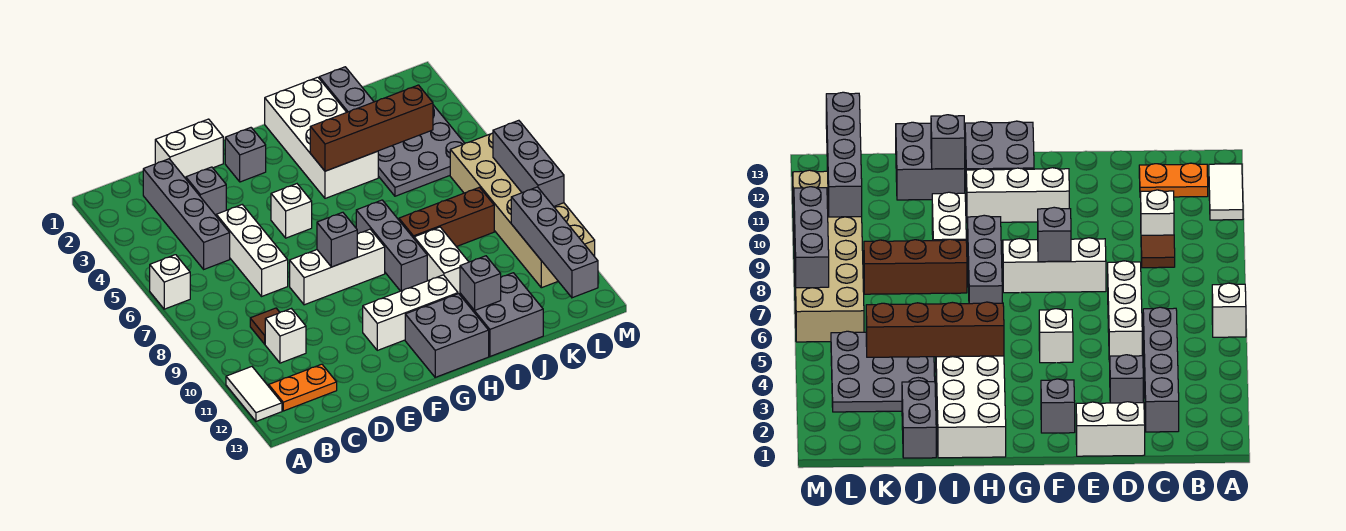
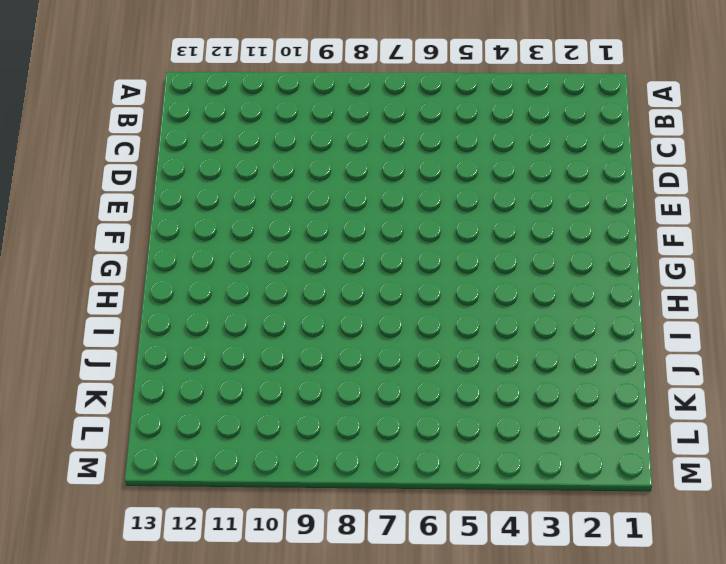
none -> white brick A6 level 1
none -> white tile A11:A12 level 1
none -> orange plate B12:C12 level 1

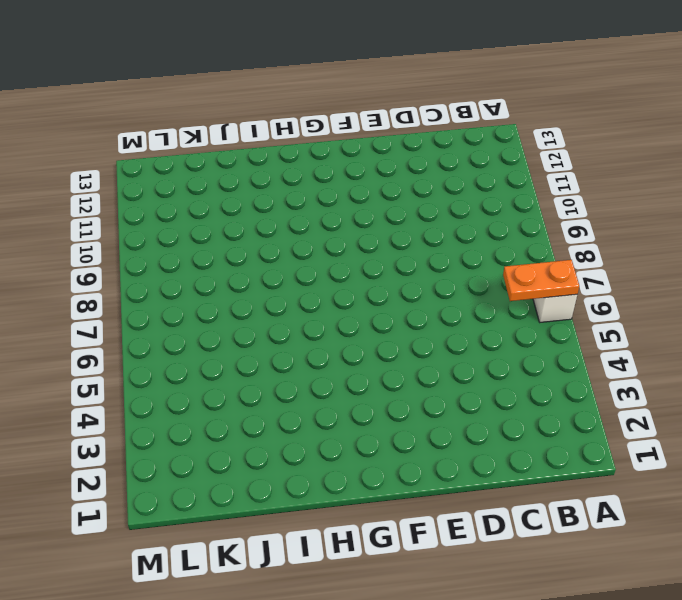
orange plate A6:B6 level 2 -> orange plate B12:C12 level 1
none -> white tile A11:A12 level 1
none -> grey brick C2:C5 level 1
none -> brown tile C9 level 1

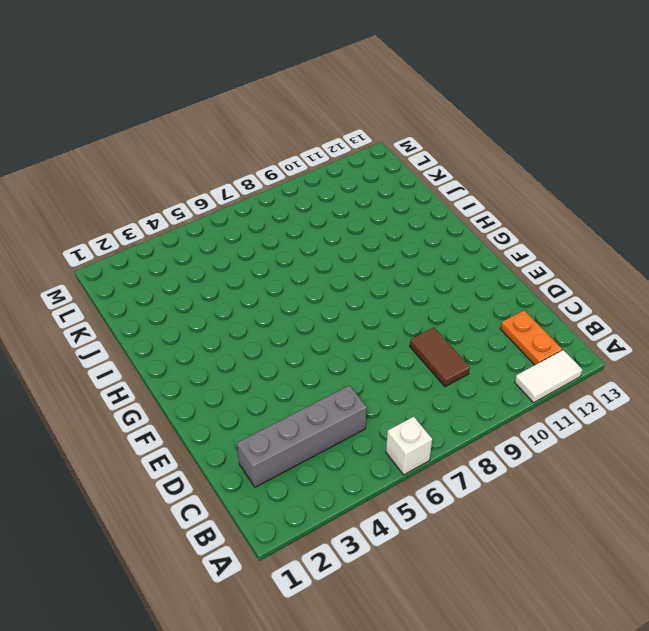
brown tile C9:D9 level 1 -> brown tile C9 level 1
none -> white brick C10 level 1
none -> white brick D1:E1 level 1
none -> grey brick D3 level 1

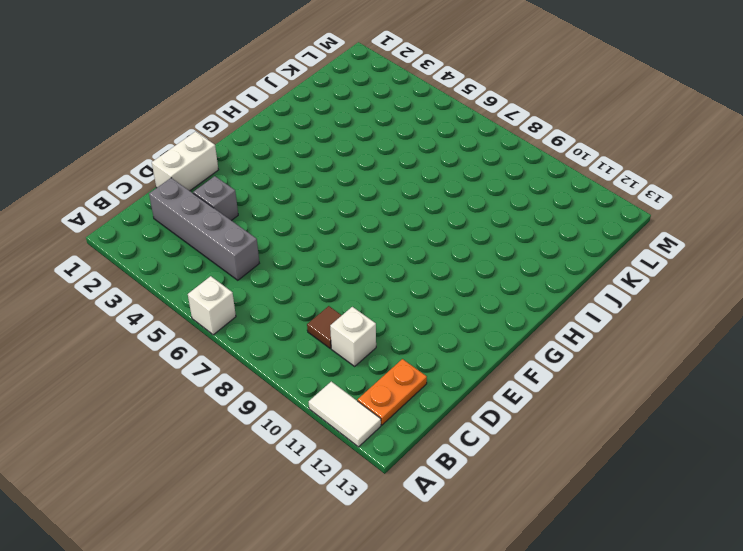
none -> white brick D5:D7 level 1
none -> white brick E8:G8 level 1
none -> grey brick F2 level 1

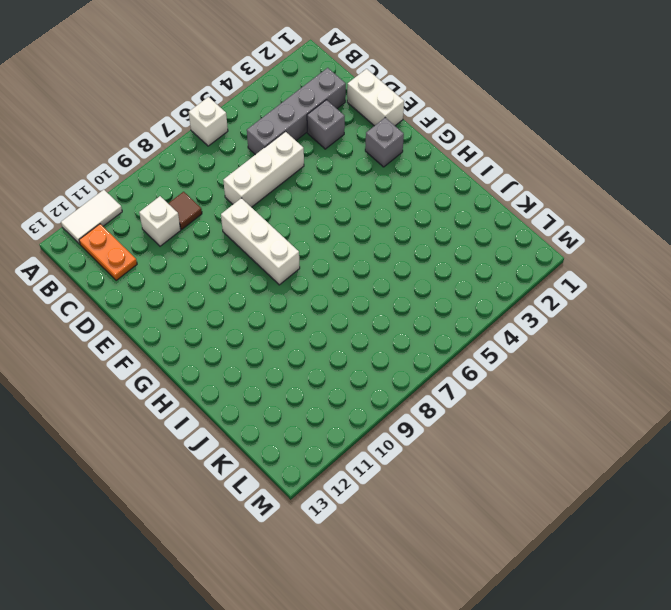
none -> white brick F5 level 1
none -> white brick F11:H11 level 1
none -> grey brick G12:H13 level 1

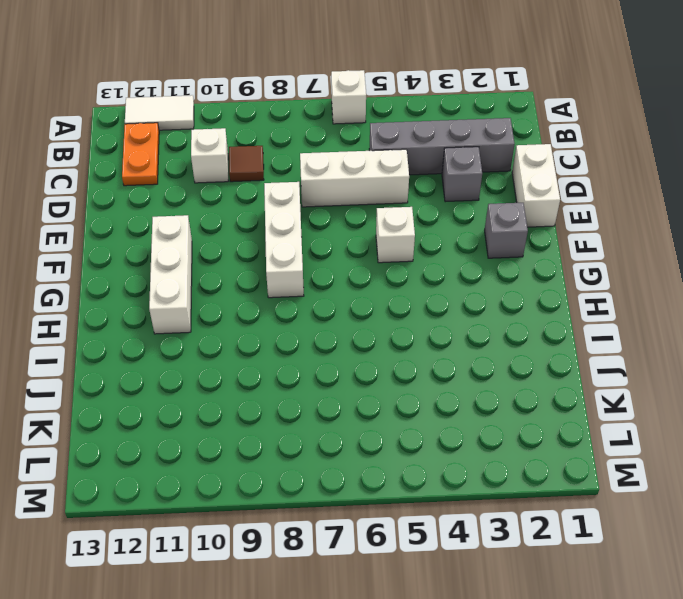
none -> grey brick G12:H13 level 1
none -> white brick H1:I4 level 1
none -> grey brick H7:H9 level 1

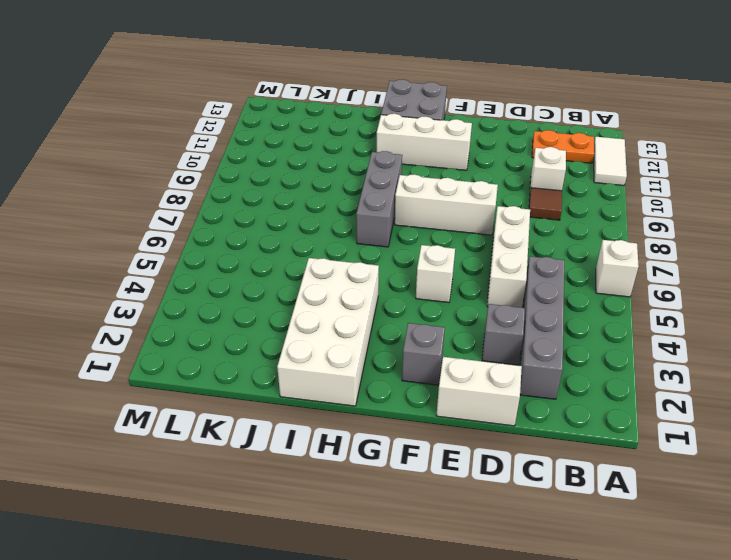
none -> brown brick I8:K8 level 1
none -> white brick I9:I10 level 1
none -> grey brick I12:J13 level 1

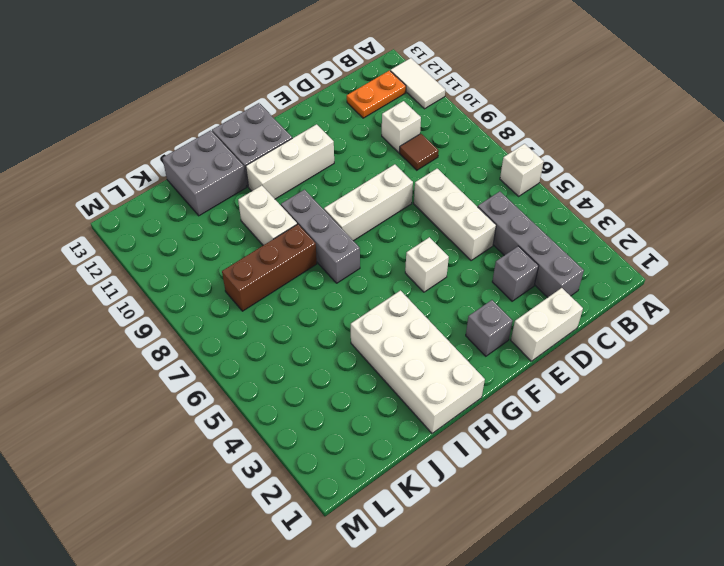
none -> grey brick J1:J2 level 1
none -> grey plate J3:L5 level 1
none -> tan brick L6:M11 level 1

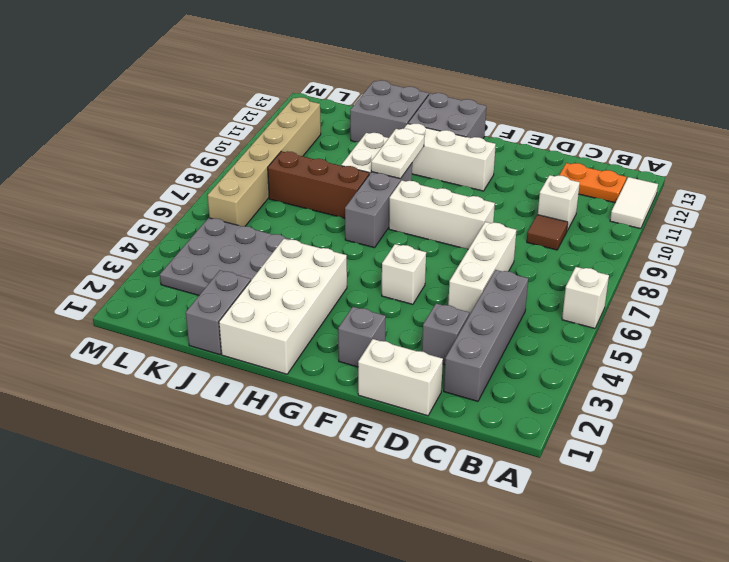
white plate H9:H10 level 2 -> none
tan brick L6:L11 level 1 -> tan brick L6:M11 level 1
none -> grey brick F8 level 2
none -> brown brick H4:K4 level 2
none -> grey brick I12 level 2

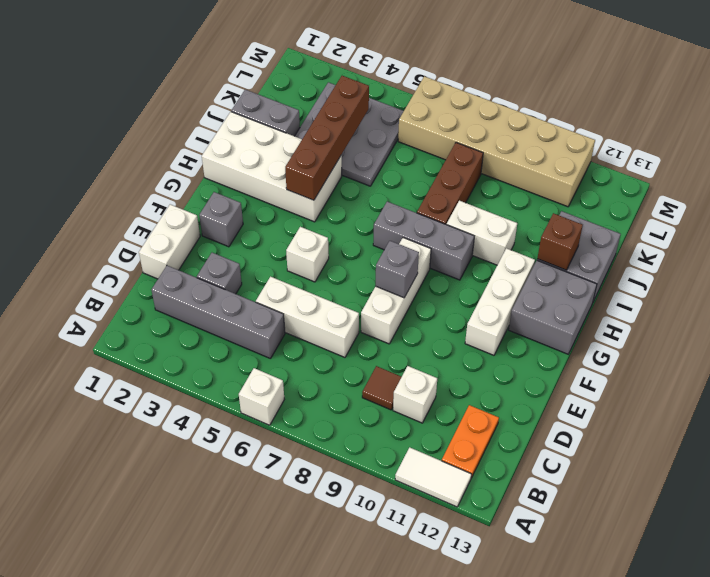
brown brick I12 level 2 -> grey brick I12 level 2
none -> grey brick L10:L13 level 2
none -> grey brick M7:M9 level 2

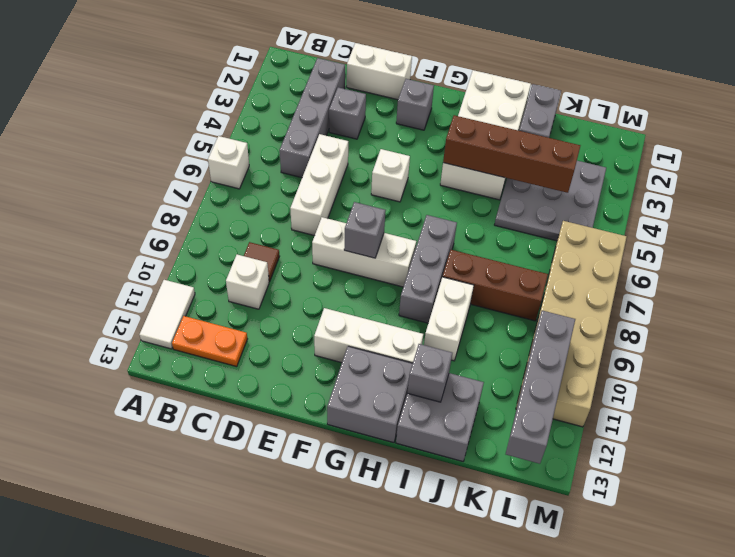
none -> grey brick M7:M9 level 2

